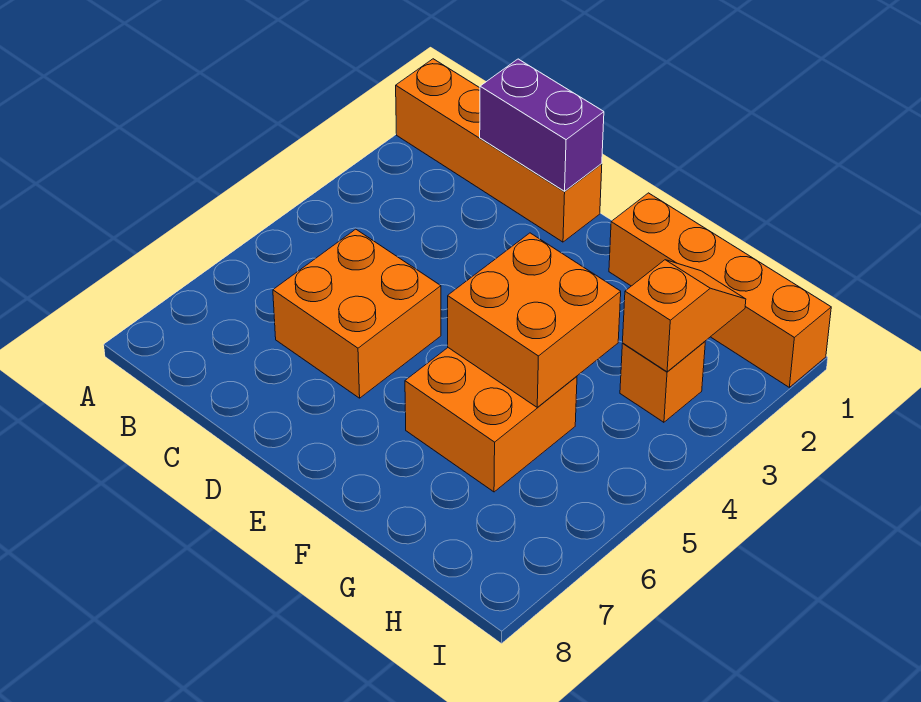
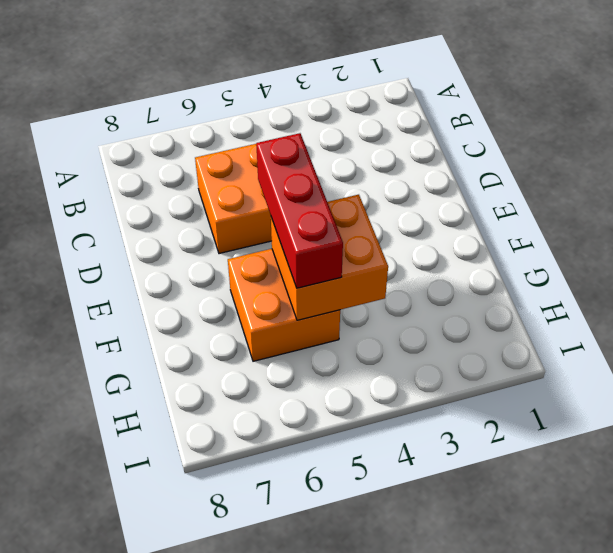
red brick E5:G5 level 3 -> none
none -> orange brick A1:D1 level 1
none -> orange brick F1:I1 level 1

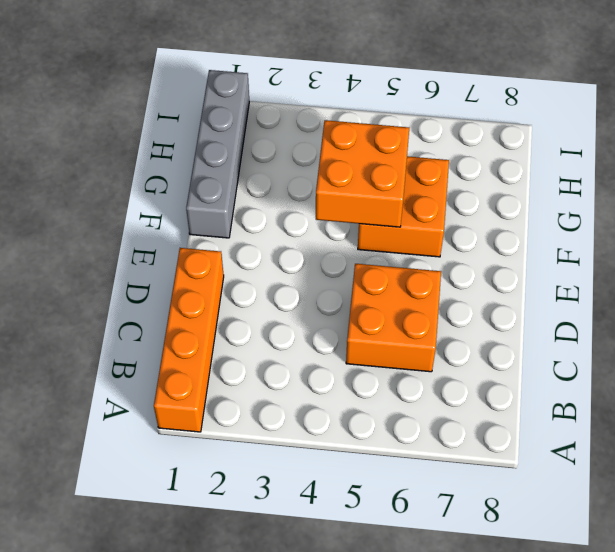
grey brick F1:I1 level 1 -> orange brick F1:I1 level 1
none -> orange brick H3 level 1
none -> purple brick C1:D1 level 2

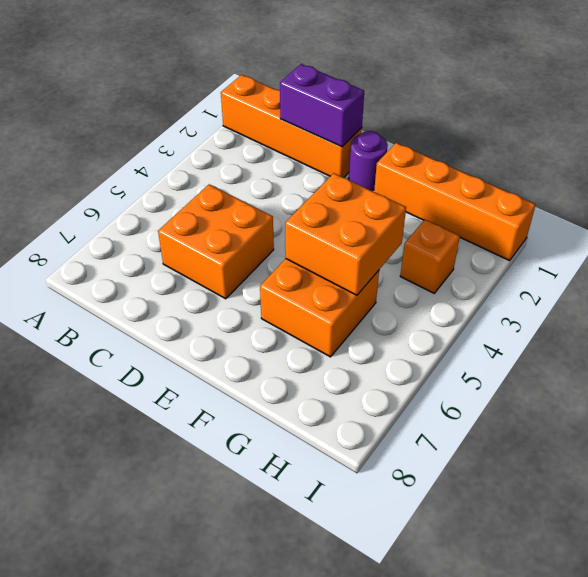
purple round brick E1 level 1 -> none
none -> orange slope H2:H3 level 2 top 3

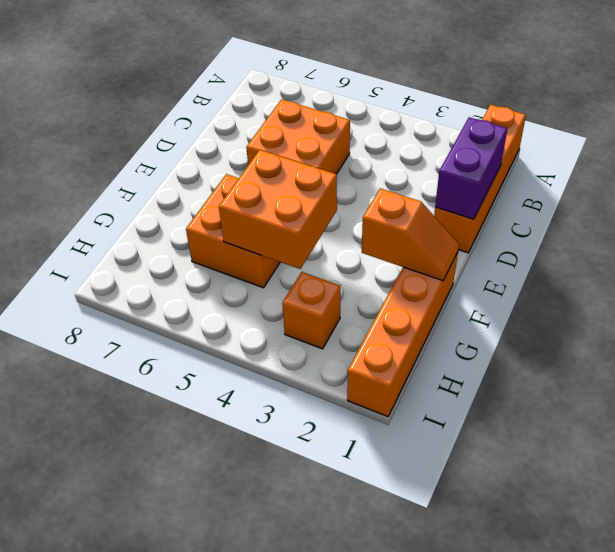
orange slope F1:F2 level 2 top 2 -> orange slope H2:H3 level 2 top 3

